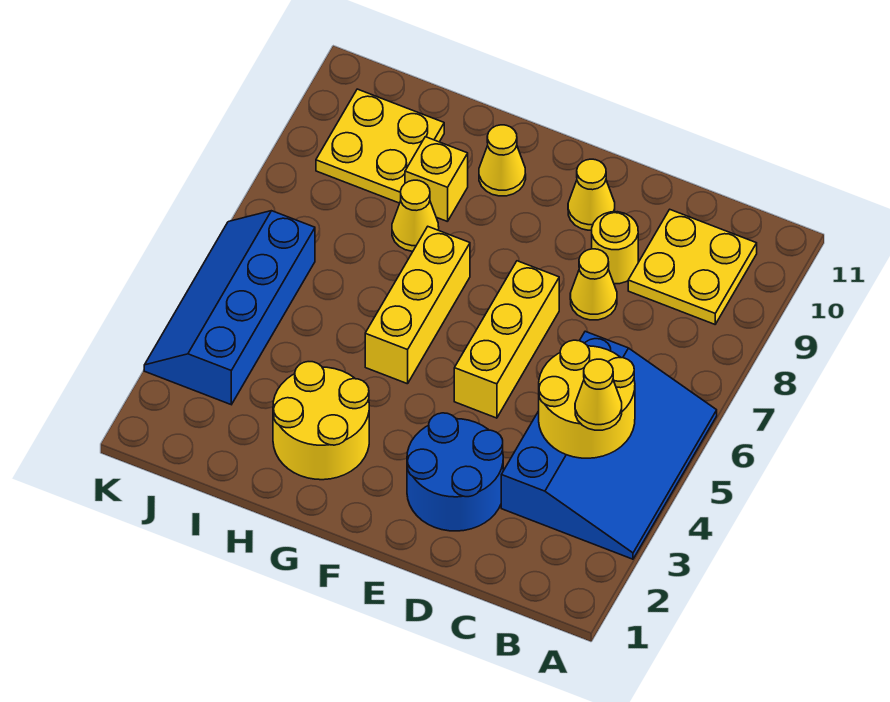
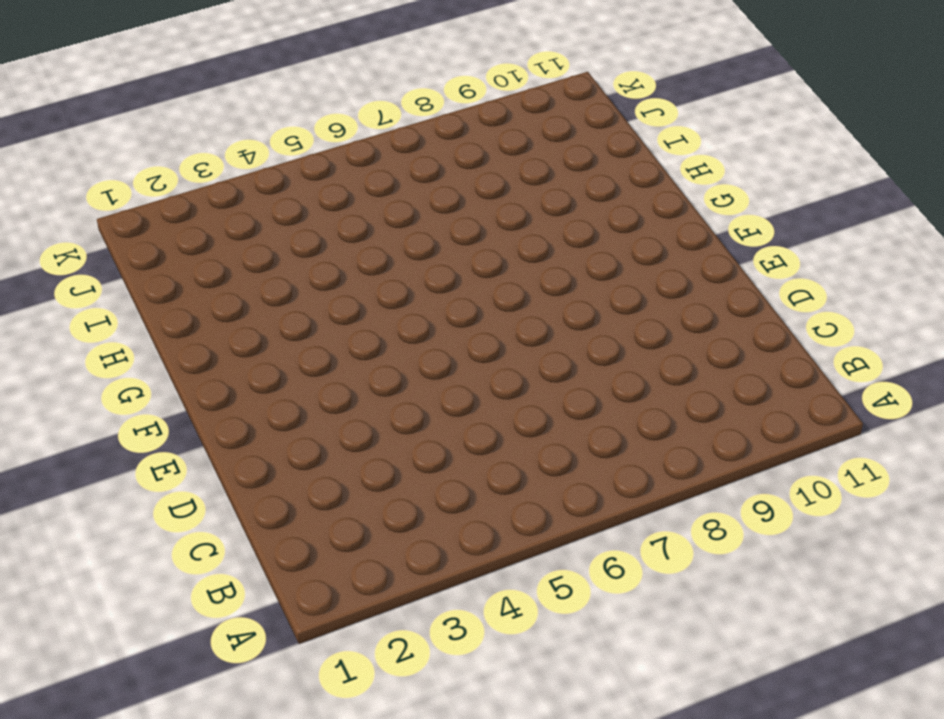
none -> blue slope A3:C6 level 1 top C
none -> yellow plate B9:C10 level 1
none -> blue round brick D2:E3 level 1

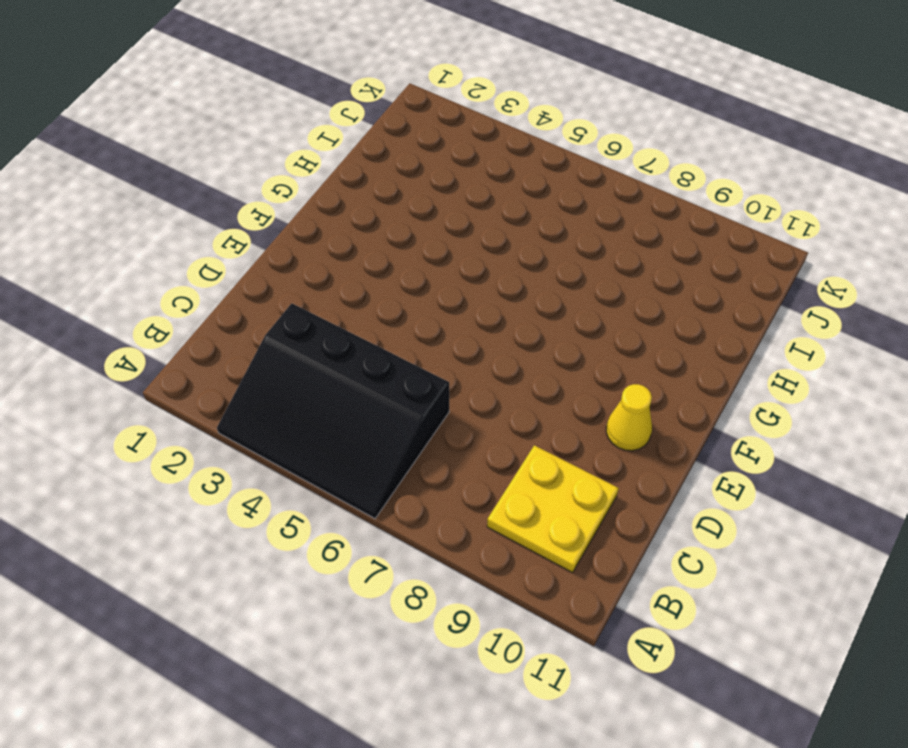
black slope A3:C6 level 1 top C -> blue slope A3:C6 level 1 top C
none -> blue round brick D2:E3 level 1
none -> yellow cone D8 level 1
none -> yellow round brick D9 level 1

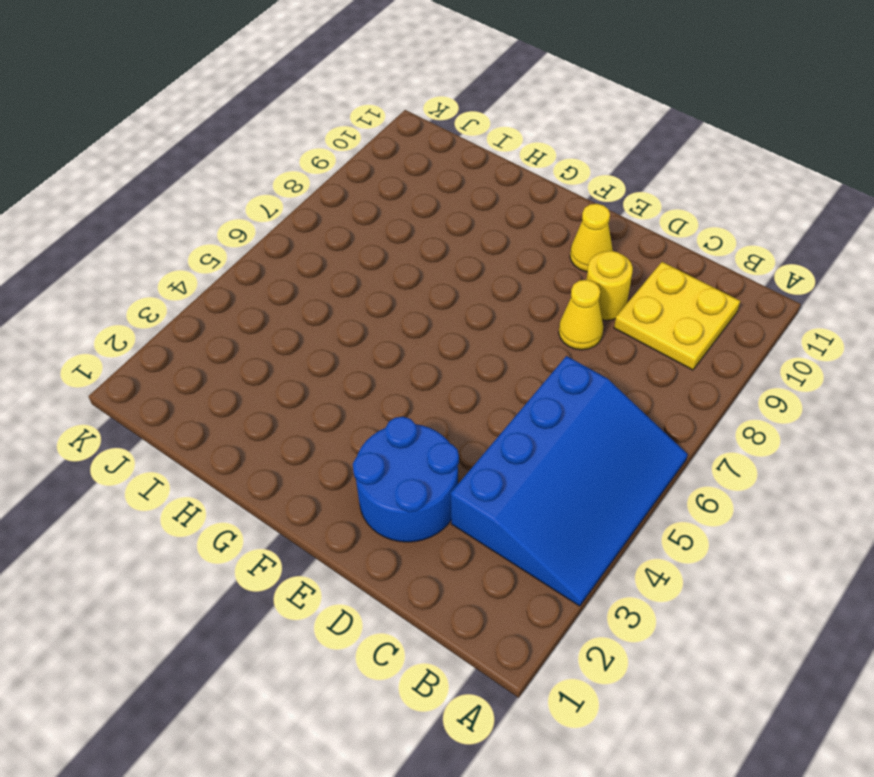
none -> yellow brick E5:E7 level 1
none -> yellow round brick G2:H3 level 1
none -> yellow brick G5:G7 level 1

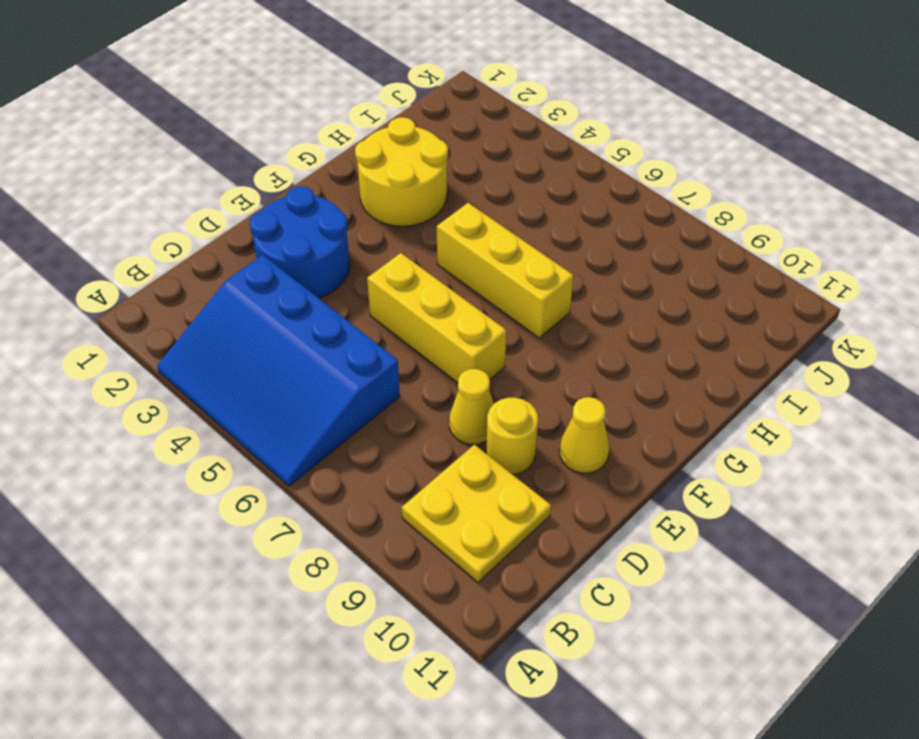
none -> yellow cone G10 level 1
none -> yellow cone H8 level 1
none -> yellow brick H9 level 1

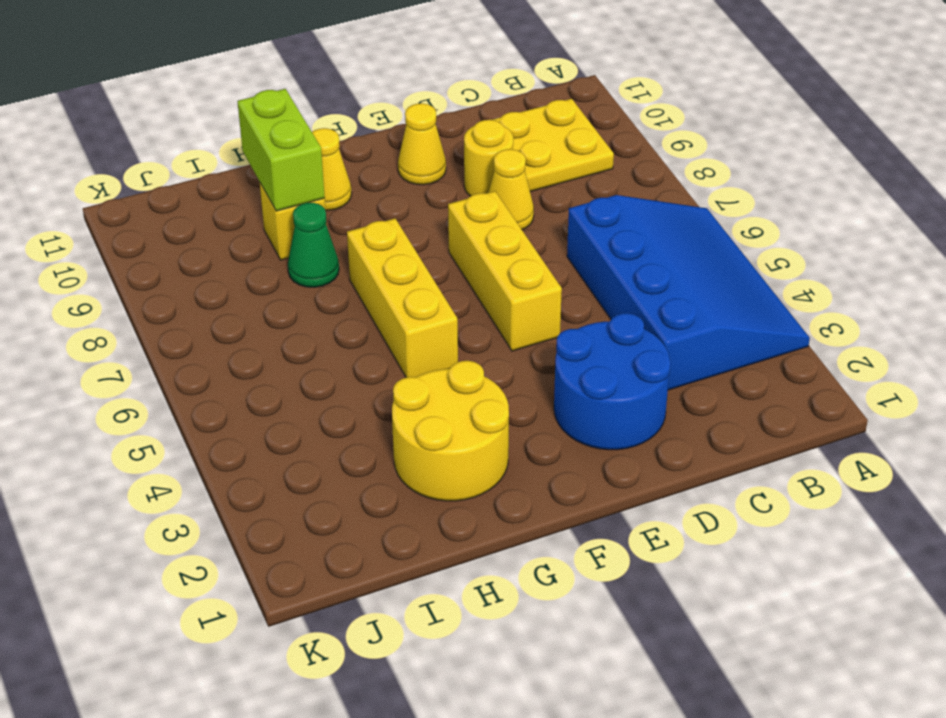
green cone H8 level 1 -> yellow cone H8 level 1
lime brick H9:H10 level 2 -> none
none -> yellow plate I9:J10 level 1
none -> blue slope J3:K6 level 1 top J
none -> yellow round brick B4:C5 level 2

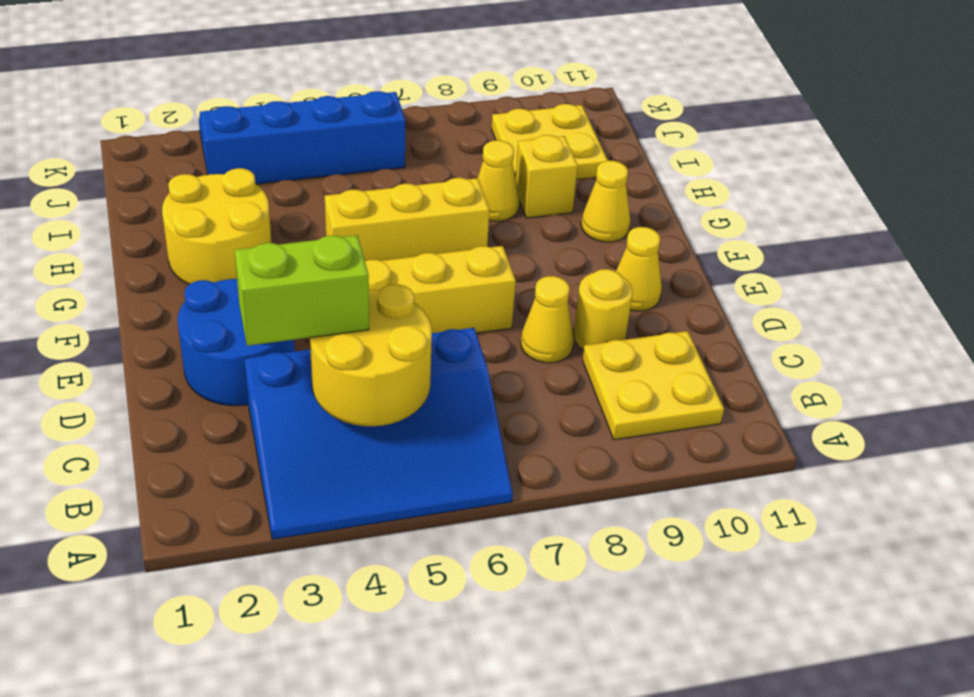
lime brick C3:C4 level 3 -> none
none -> yellow cone B4 level 3

